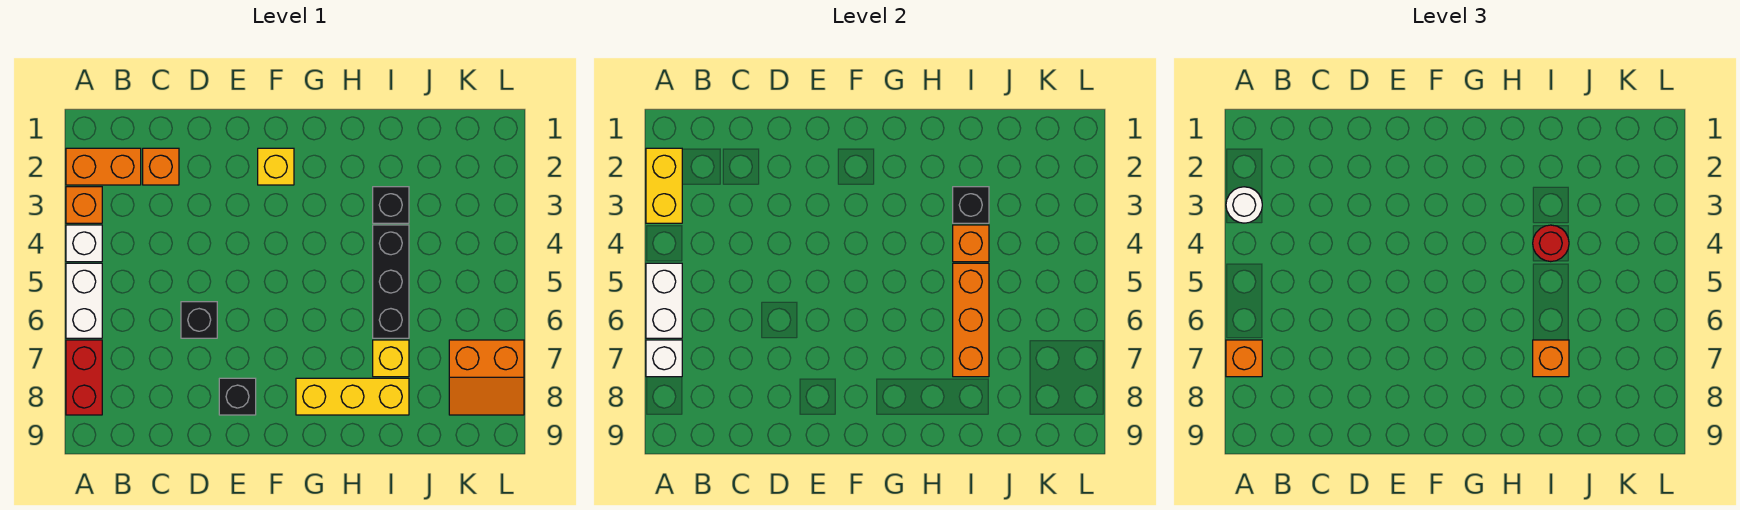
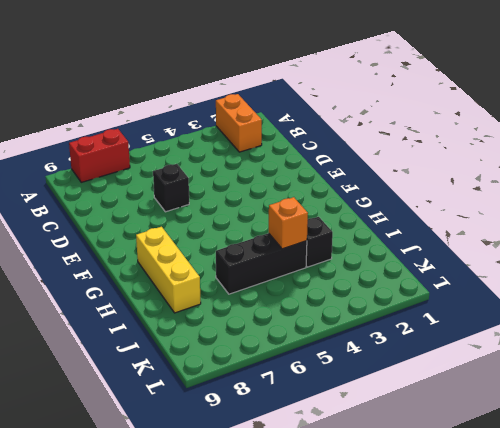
none -> orange brick A3 level 1
none -> white brick A4 level 1
none -> white brick A5:A6 level 1

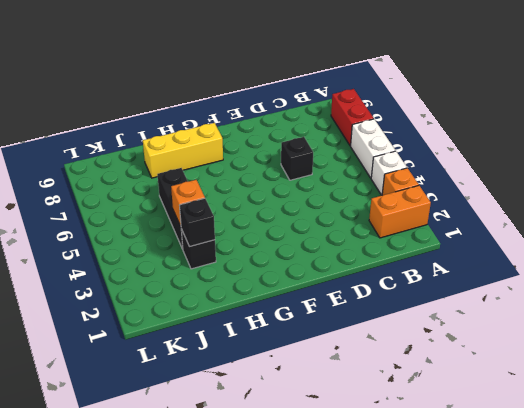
none -> orange brick C2 level 1
none -> black brick E8 level 1
none -> yellow brick F2 level 1

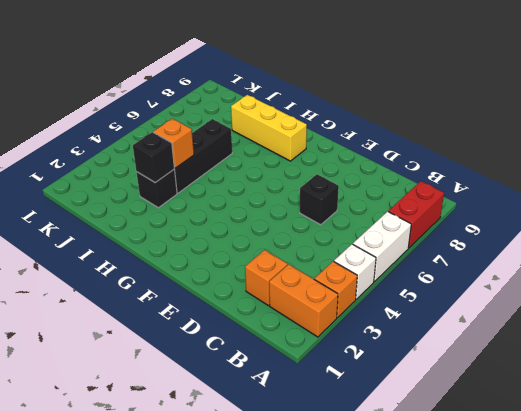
none -> black brick E8 level 1
none -> yellow brick F2 level 1
none -> yellow brick I7 level 1

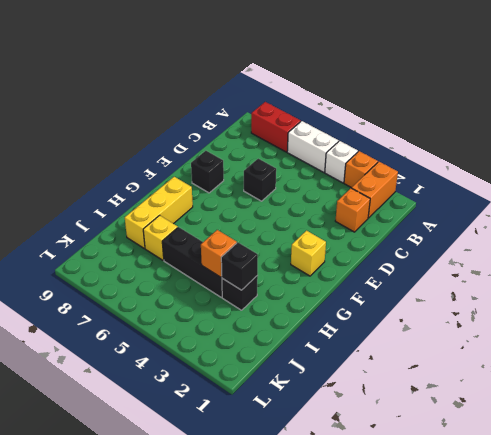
none -> orange slope K7:L8 level 1 top 7
none -> yellow brick A2:A3 level 2
none -> white brick A5:A6 level 2

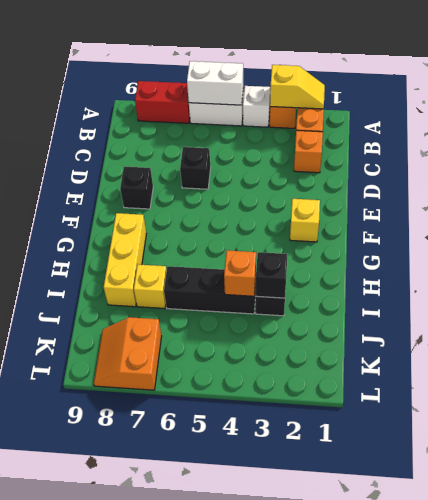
yellow slope A2:A3 level 2 top 3 -> yellow brick A2:A3 level 2
none -> white brick A7 level 2
none -> orange brick I5:I7 level 2
none -> white round brick A3 level 3

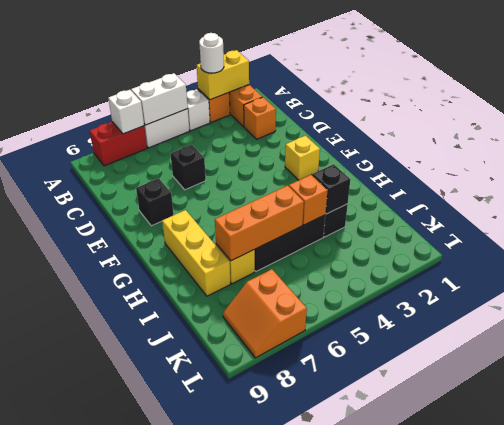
none -> orange brick A7 level 3
none -> red round brick I4 level 3
none -> orange brick I7 level 3

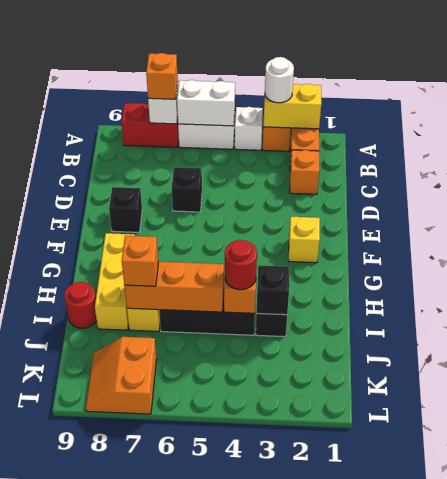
red round brick I9 level 1 -> none

